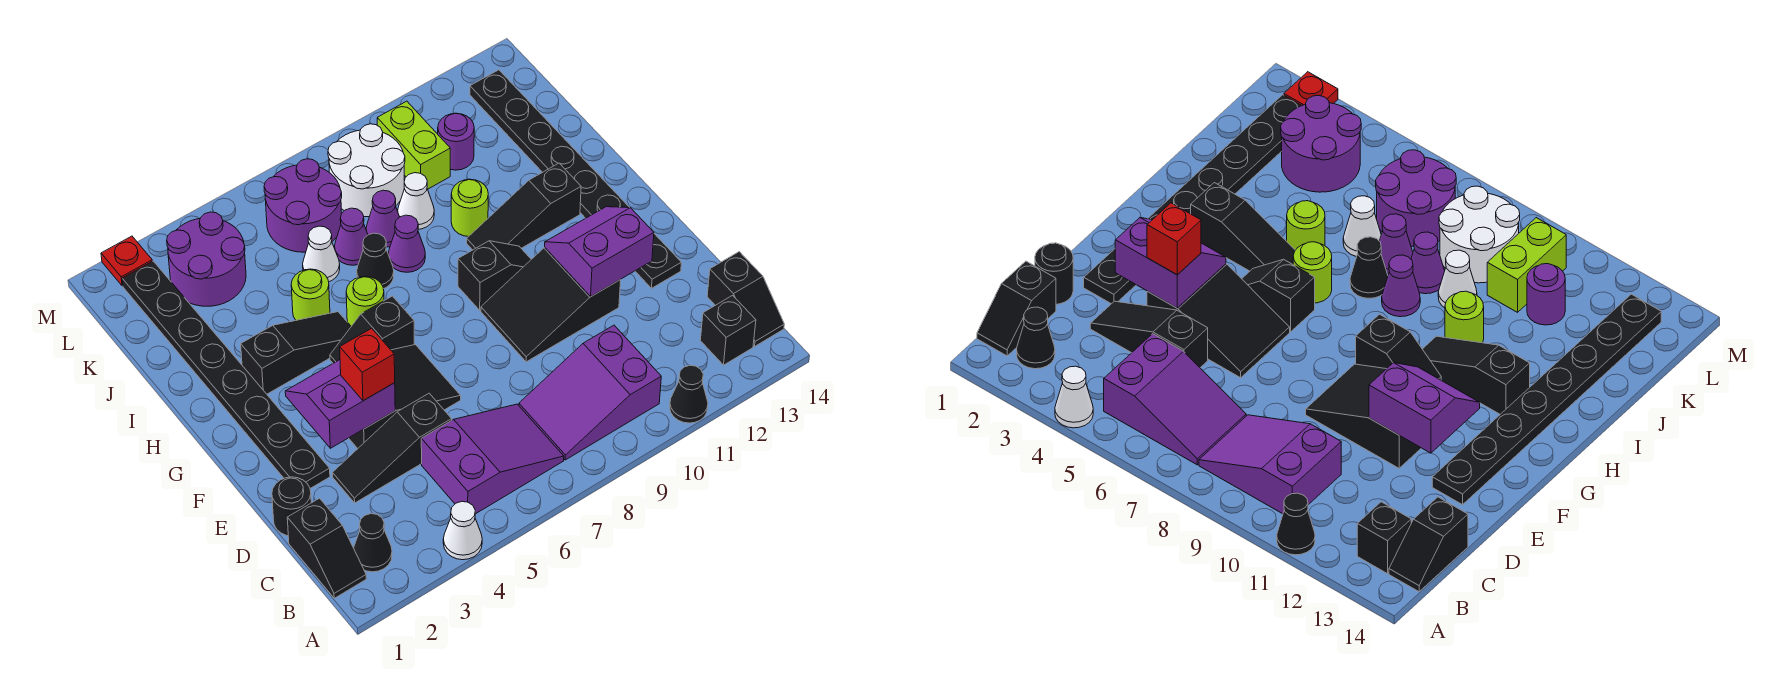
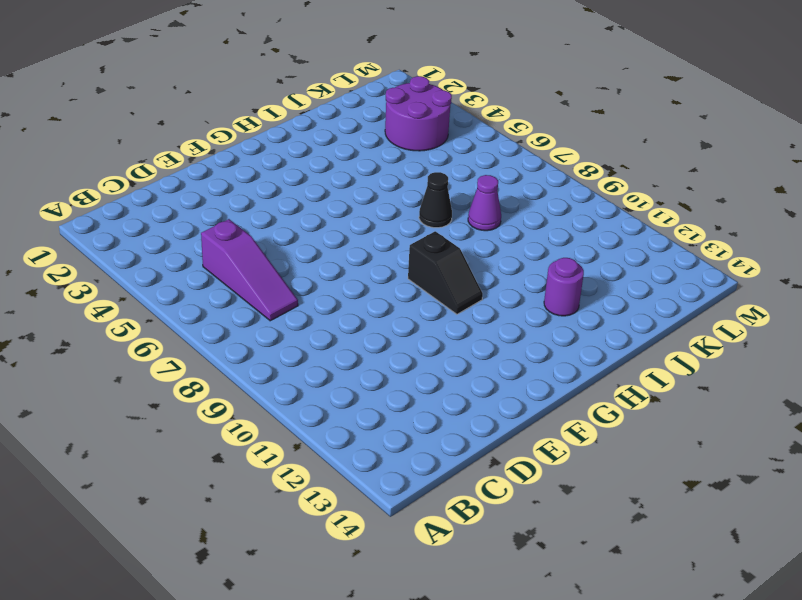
purple slope C5:C7 level 1 top 5 -> purple slope B5:C7 level 1 top 5
purple round brick I12 level 1 -> purple round brick K11 level 1
none -> white cone A4 level 1
none -> black cone A11 level 1
none -> black slope B1:C1 level 1 top C
none -> black cone B2 level 1

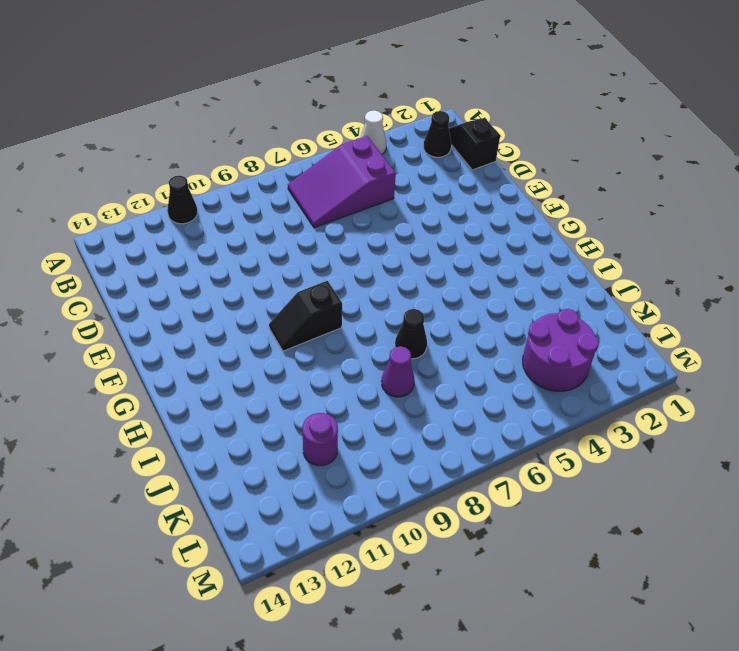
none -> purple slope B8:C10 level 1 top 10
none -> black brick B13 level 1
none -> black slope B14:C14 level 1 top C
none -> black round brick D1 level 1

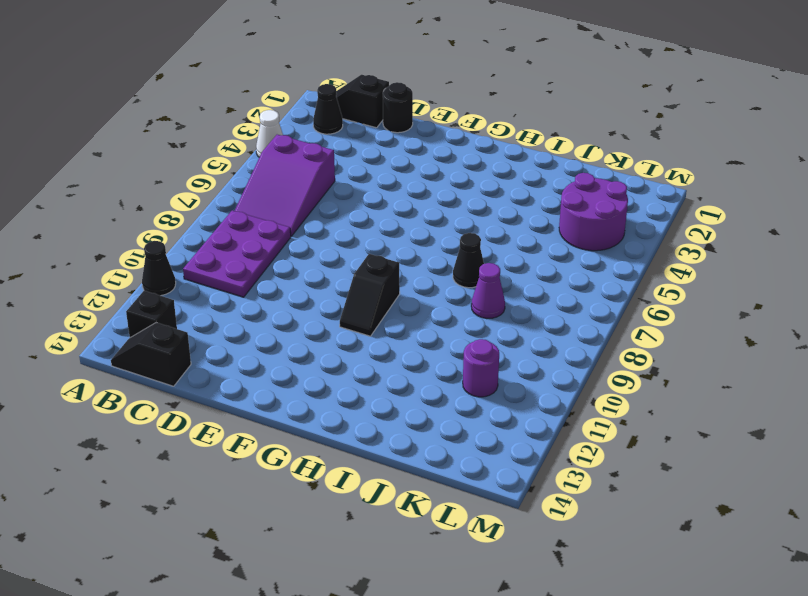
purple plate B8:C10 level 1 -> purple slope B8:C10 level 1 top 10
none -> black slope D3:D5 level 1 top 5
none -> black plate E2:L2 level 1
none -> black slope E4:F6 level 1 top 4
none -> black slope E9:F11 level 1 top 11

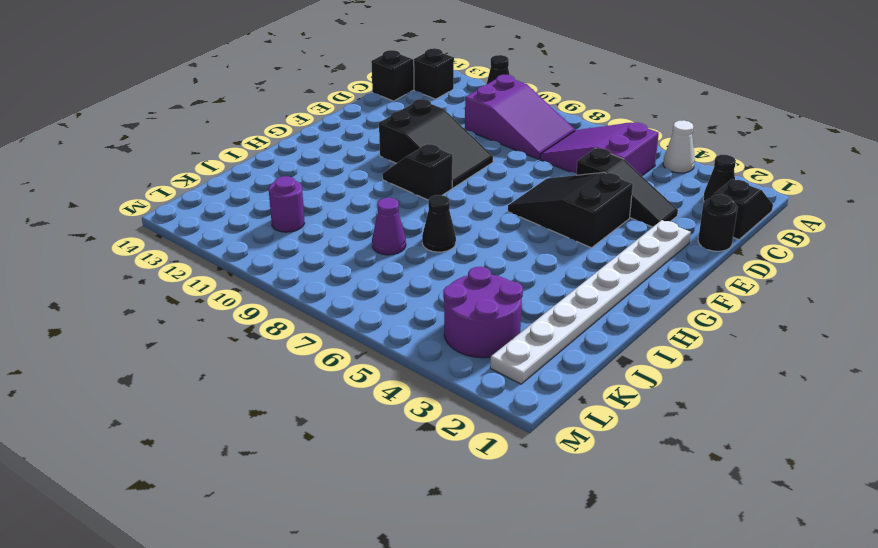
white plate E2:L2 level 1 -> black plate E2:L2 level 1
none -> black plate E13:L13 level 1
none -> black slope G5:G6 level 1 top 6
none -> black slope H3:H5 level 1 top 3
none -> lime round brick H6 level 1

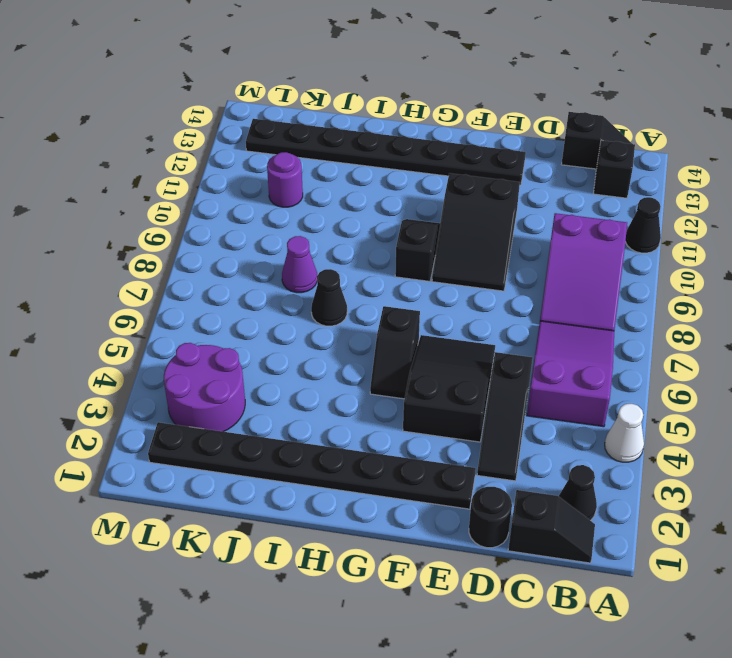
none -> black slope H3:H5 level 1 top 3
none -> lime round brick H6 level 1
none -> black slope H10:H12 level 1 top 12
none -> lime round brick I5 level 1

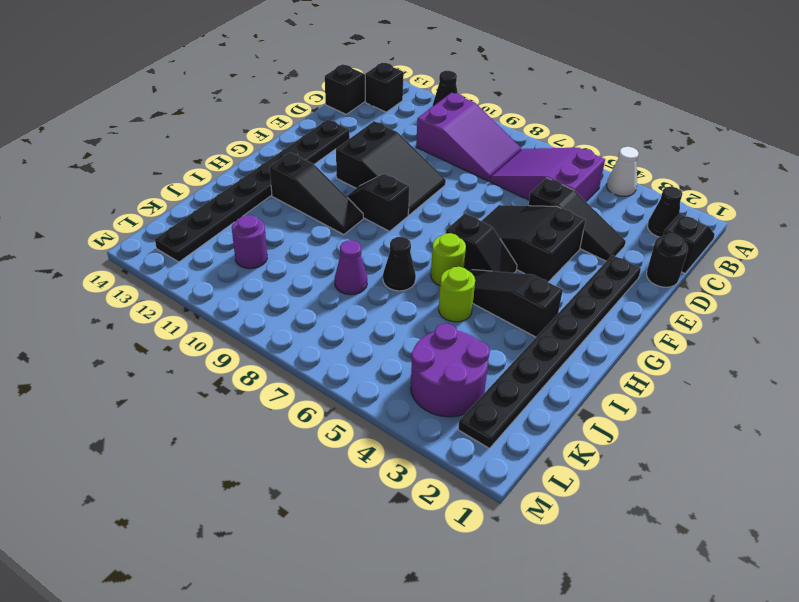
none -> purple cone I8 level 1
none -> lime round brick I10 level 1
none -> white cone J6 level 1
none -> purple cone J7 level 1

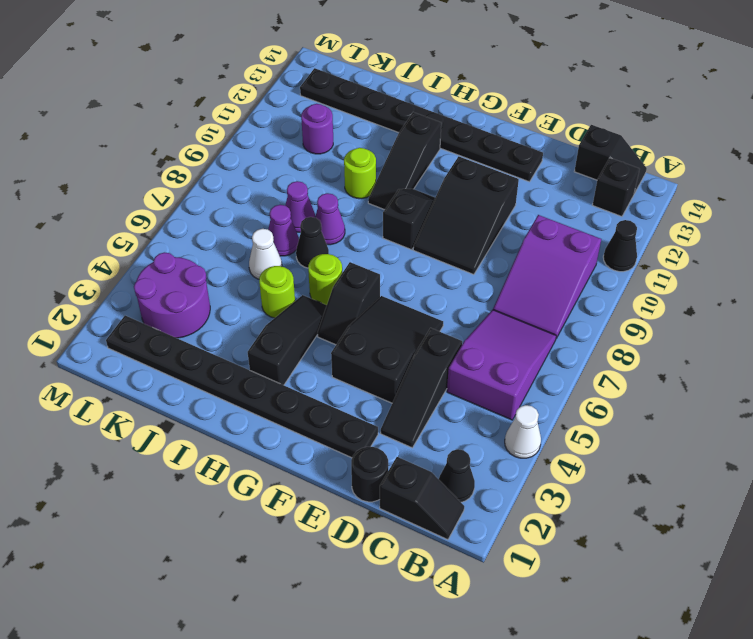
none -> white cone J9 level 1
none -> purple round brick K6:L7 level 1
none -> white round brick K8:L9 level 1
none -> lime brick K10:L10 level 1

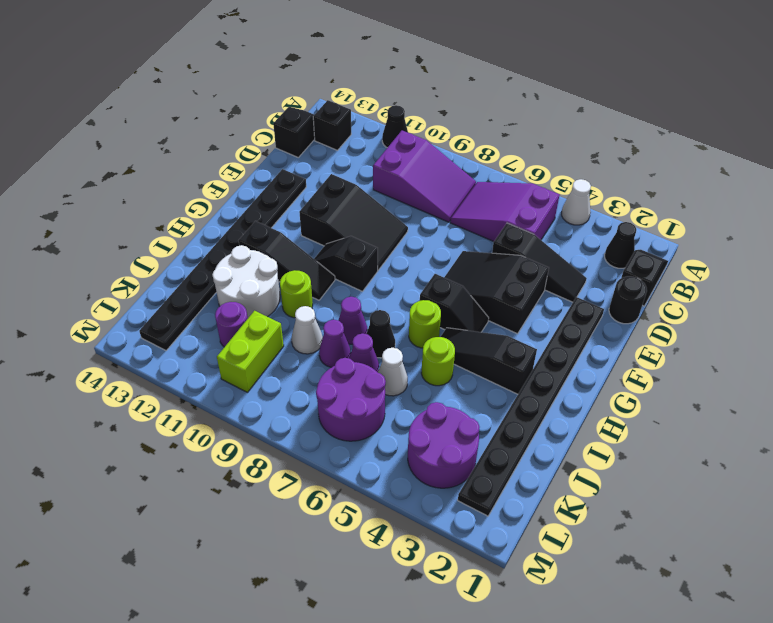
white round brick I11:J12 level 1 -> white round brick K8:L9 level 1
none -> red plate M2 level 1
none -> purple slope E3:F4 level 2 top E
none -> purple slope E11:F12 level 2 top E
none -> red brick E4 level 3

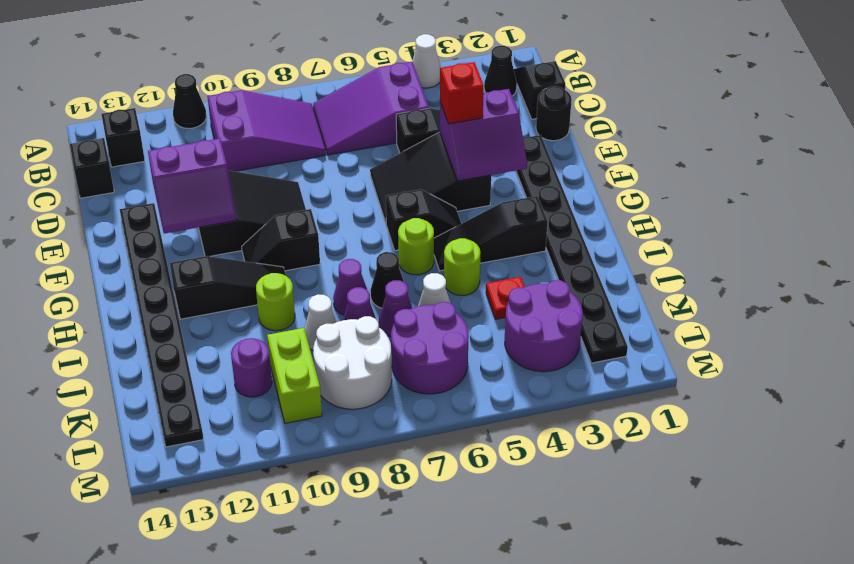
red plate J4 level 1 -> red plate M2 level 1

